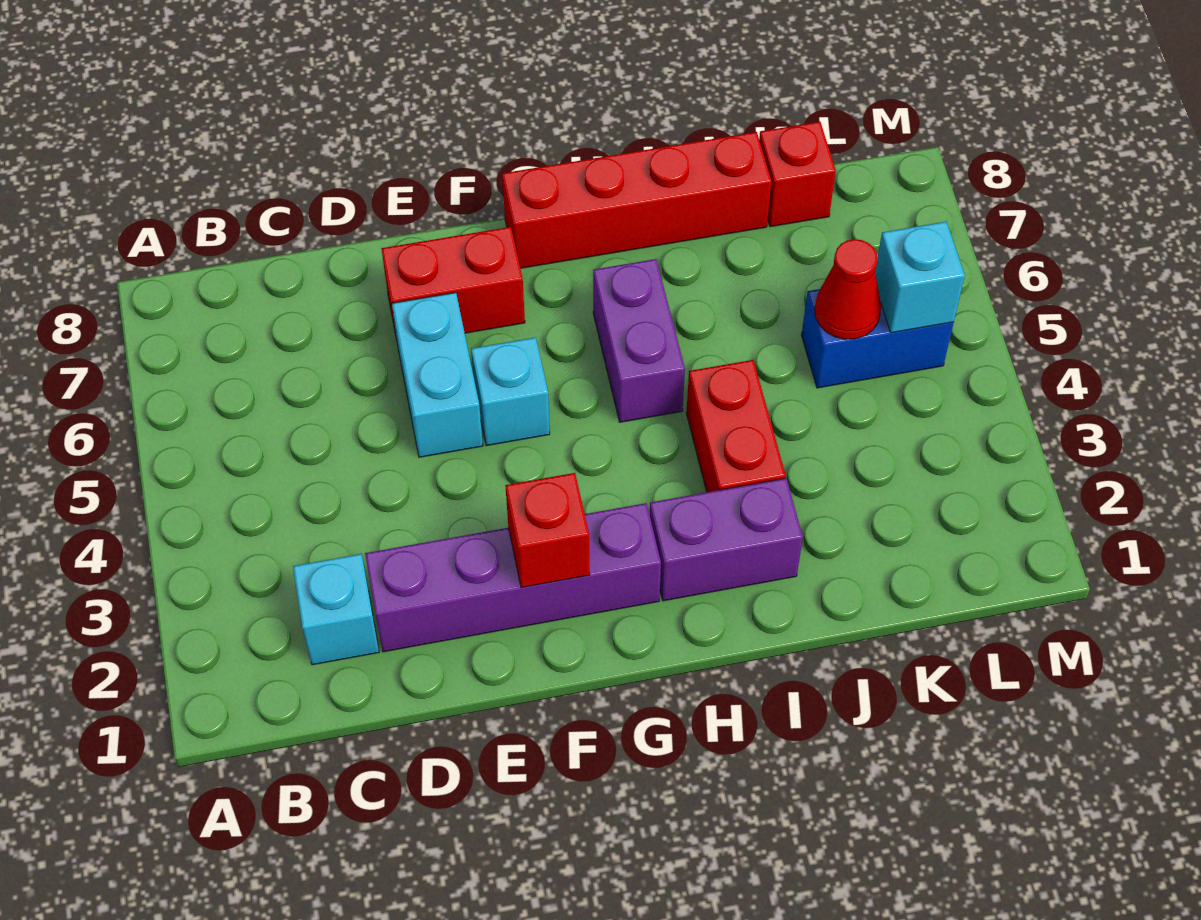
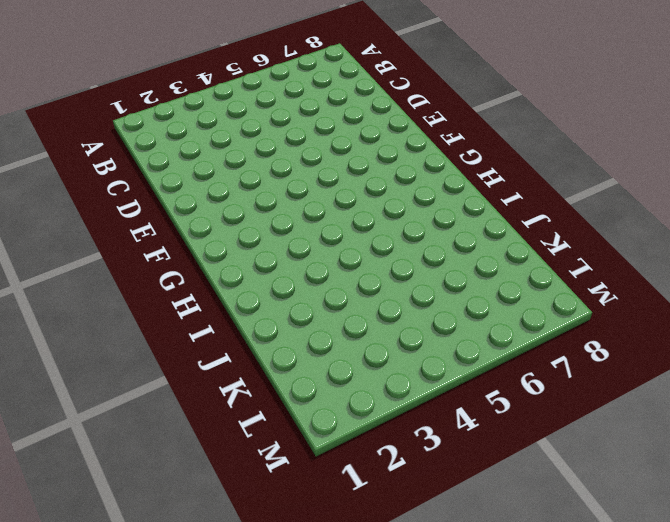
none -> cyan brick C2 level 1
none -> purple brick D2:G2 level 1
none -> cyan brick E5:E6 level 1

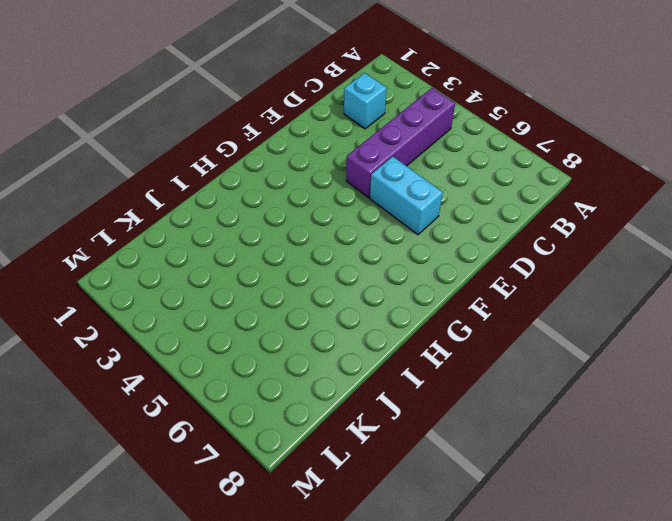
purple brick B4:E4 level 1 -> purple brick D2:G2 level 1
none -> red brick E7:F7 level 1
none -> cyan brick F5 level 1
none -> red brick G8:J8 level 1

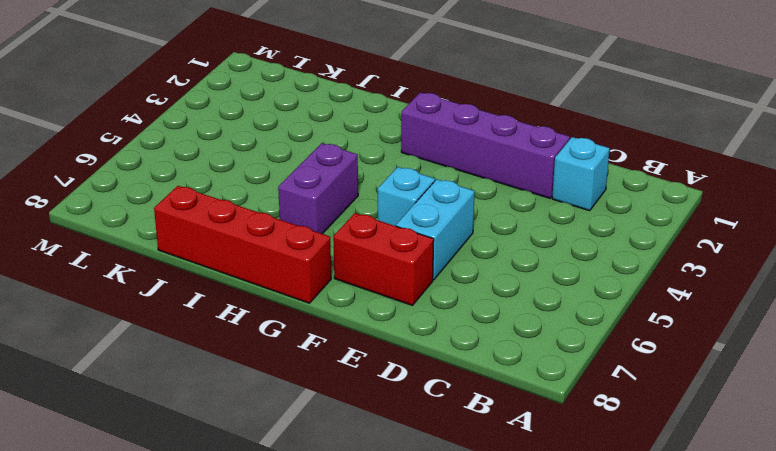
none -> purple brick H2:I2 level 1
none -> red brick I3:I4 level 1
none -> blue brick K5:L5 level 1

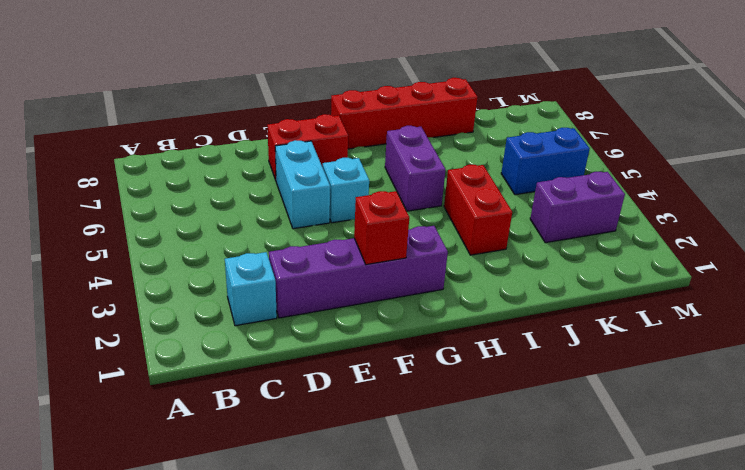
purple brick K3:L3 level 1 -> purple brick H2:I2 level 1
none -> red brick K8 level 1
none -> red cone K5 level 2
none -> cyan brick L5 level 2

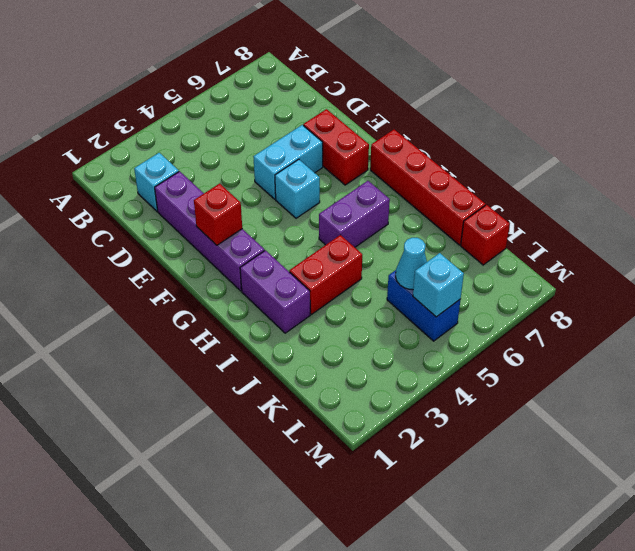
cyan cone K5 level 2 -> red cone K5 level 2

